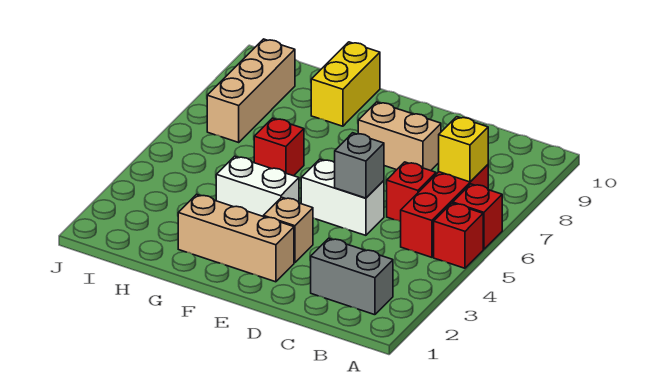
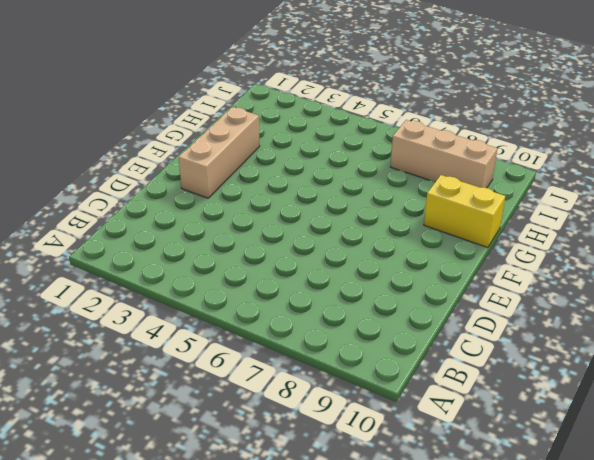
none -> red brick A5 level 1
none -> red brick A6 level 1
none -> grey brick B2:C2 level 1

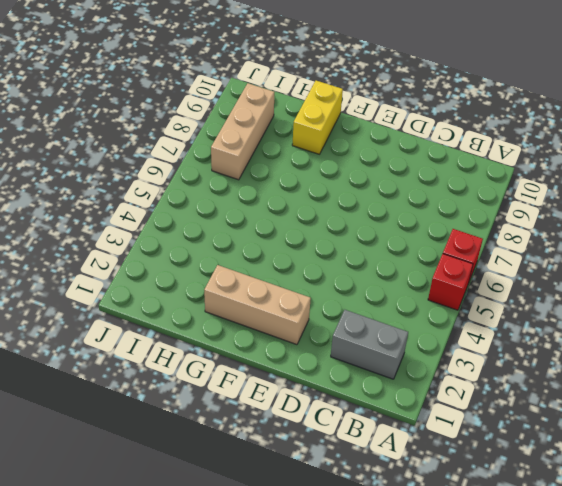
none -> red brick B5:B7 level 1
none -> red brick C6 level 1
none -> white brick D5:E5 level 1

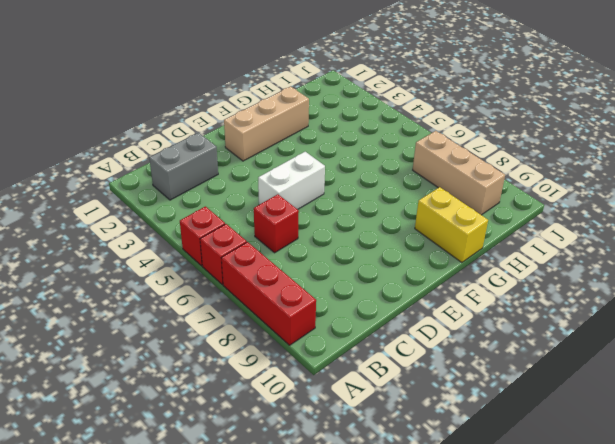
red brick A7:A9 level 1 -> red brick B5:B7 level 1
none -> tan brick D8:E8 level 1
none -> tan brick E3 level 1
none -> white brick F4:G4 level 1

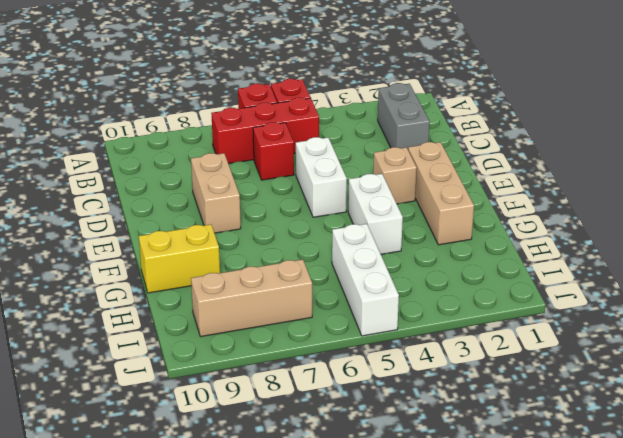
white brick H5:J5 level 1 -> none
none -> red brick G6 level 1
none -> yellow brick B7 level 2
none -> grey brick D5 level 2

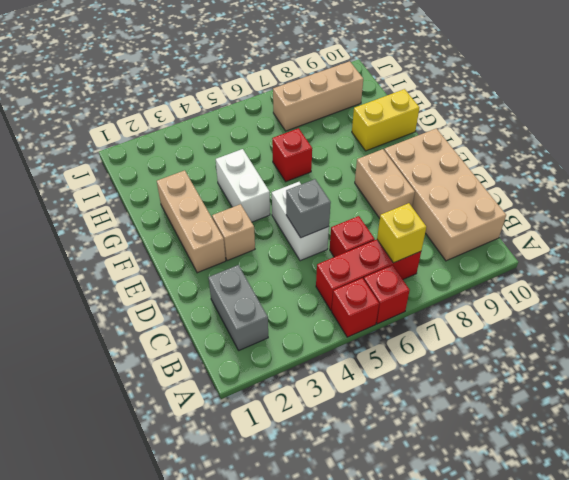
tan brick B9:E10 level 1 -> none

